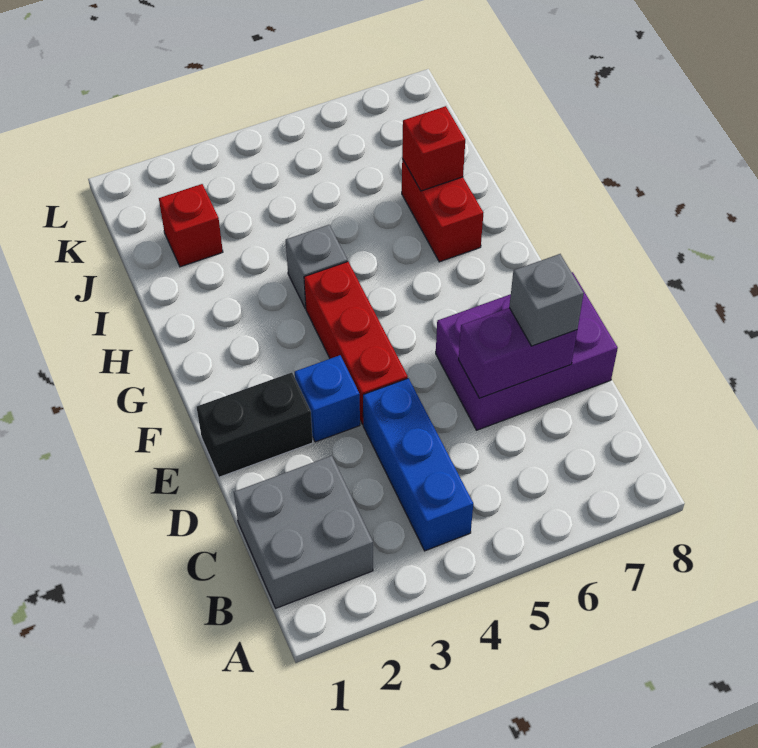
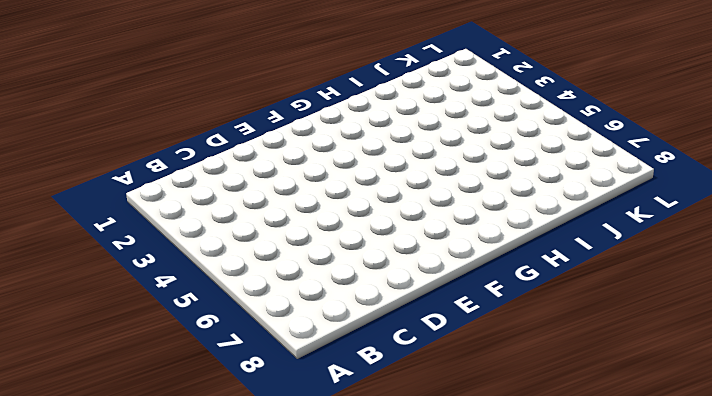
none -> grey brick B1:C2 level 1
none -> blue brick B4:D4 level 1
none -> purple brick D6:E8 level 1

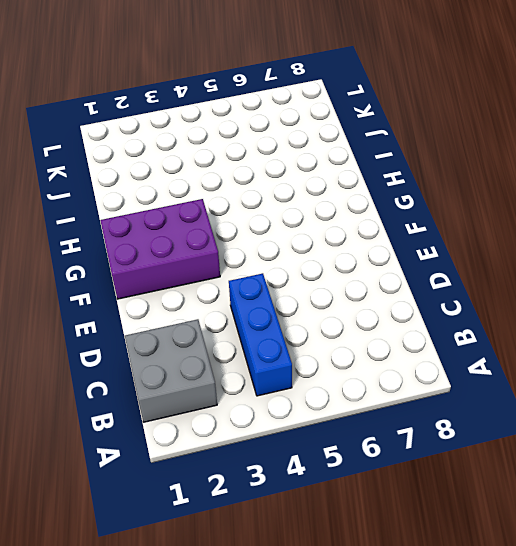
purple brick F1:G3 level 1 -> purple brick D6:E8 level 1
none -> black brick E1:E2 level 1
none -> blue brick E3 level 1
none -> red brick E4:G4 level 1

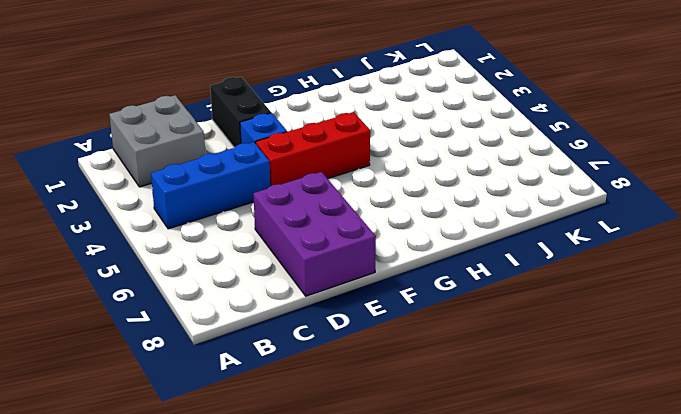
none -> grey brick H4 level 1
none -> red brick H7:I7 level 1
none -> red brick J2 level 1

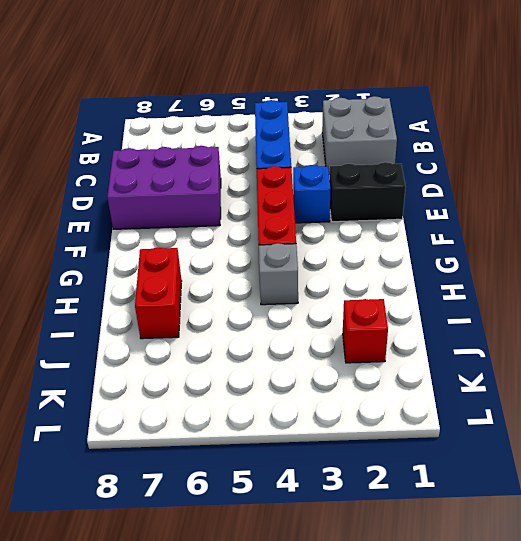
none -> purple brick D6:D7 level 2
none -> red brick I7 level 2
none -> grey brick D7 level 3

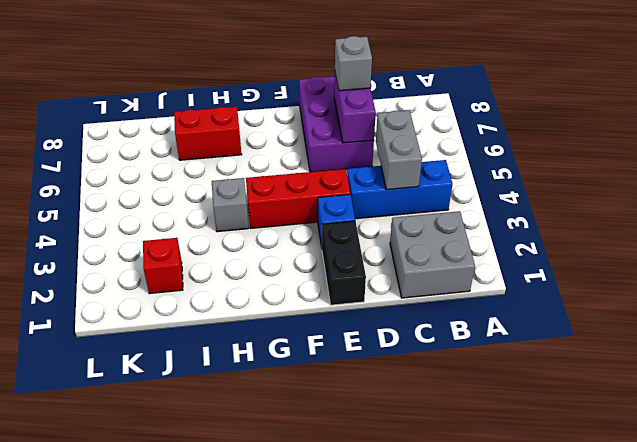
grey brick C4:C5 level 2 -> none
none -> red brick I7 level 2

